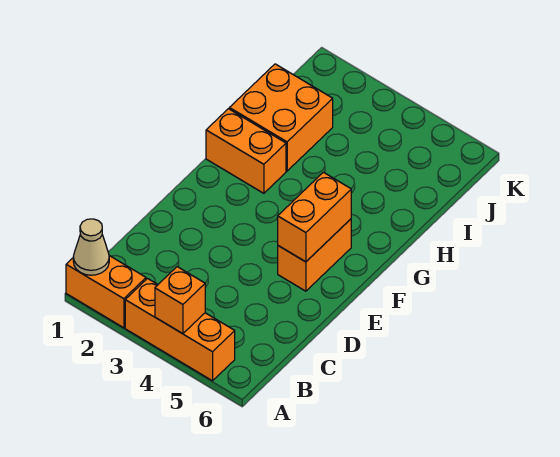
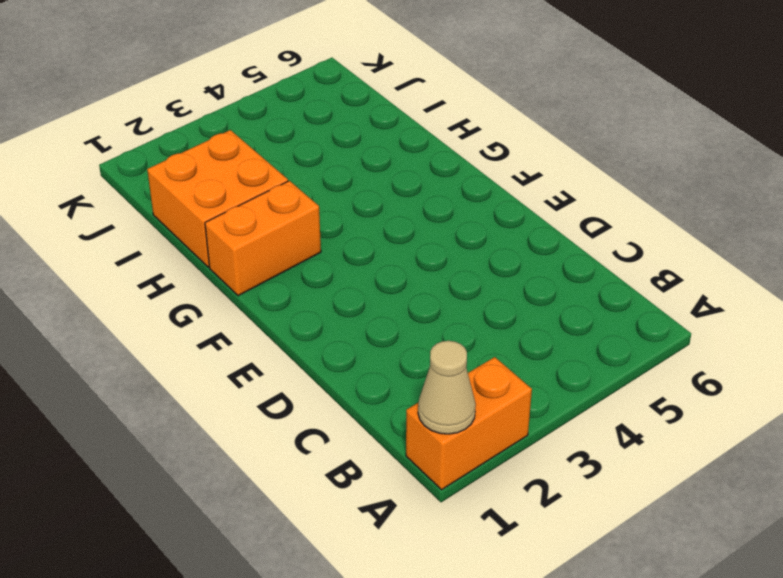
none -> orange brick A3:A5 level 1
none -> orange brick E5:F5 level 1

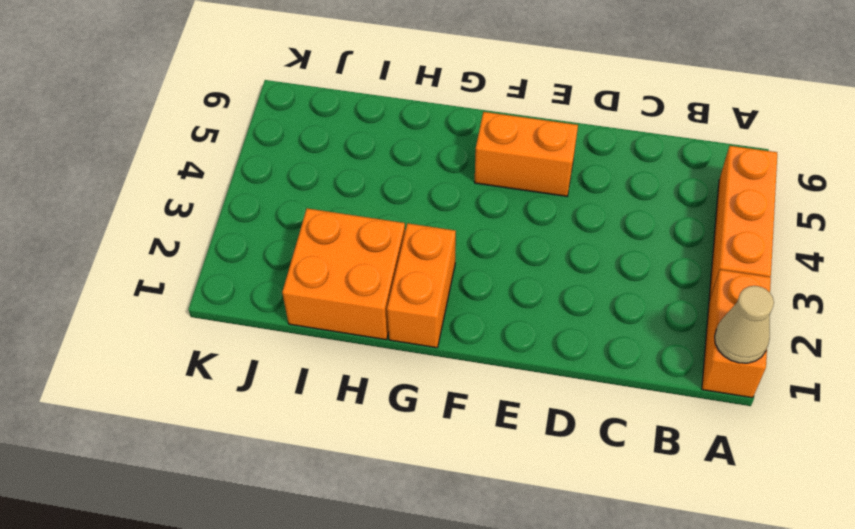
none -> orange brick A4 level 2
none -> orange brick E5:F5 level 2

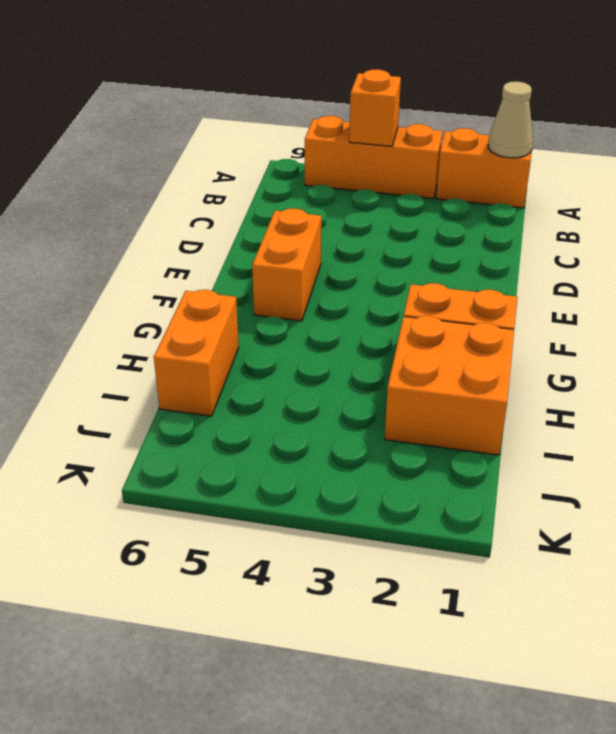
orange brick H6:I6 level 1 -> orange brick E5:F5 level 2

